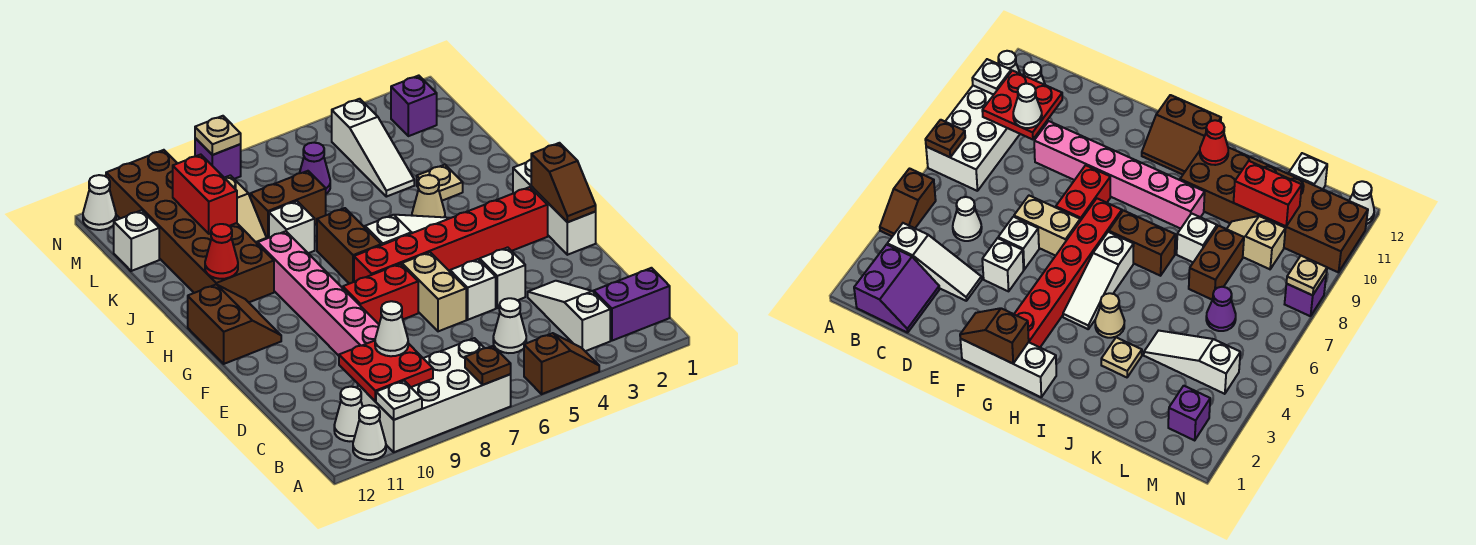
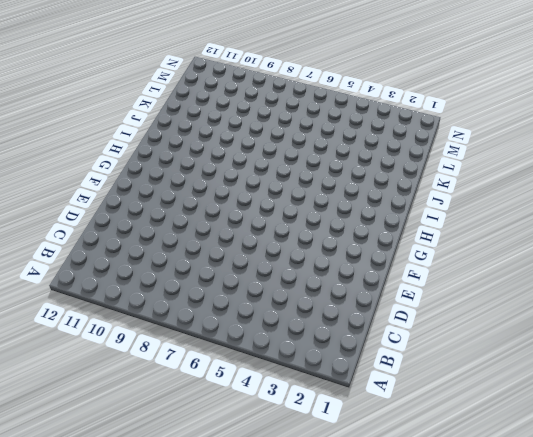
none -> brown slope A4:A5 level 1 top 5
none -> white brick A7:B10 level 1
none -> white cone A11 level 1
none -> purple slope B1:C2 level 1 top B

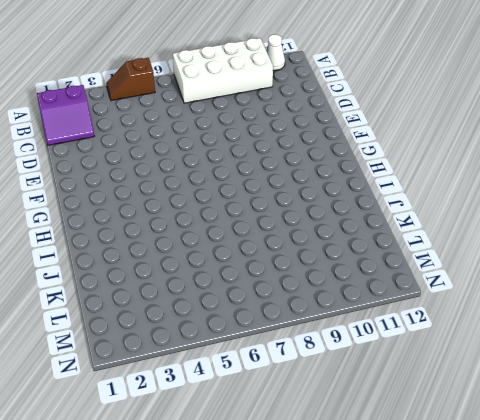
none -> white slope B3:D3 level 1 top B
none -> white cone B11 level 1
none -> white cone C5 level 1
none -> pink brick D9:I9 level 1

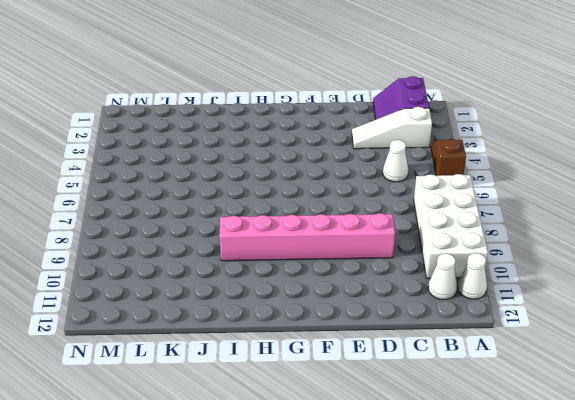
none -> white brick E4 level 1
none -> white brick E5 level 1
none -> tan brick E6:F6 level 1
none -> white brick F1:H1 level 1

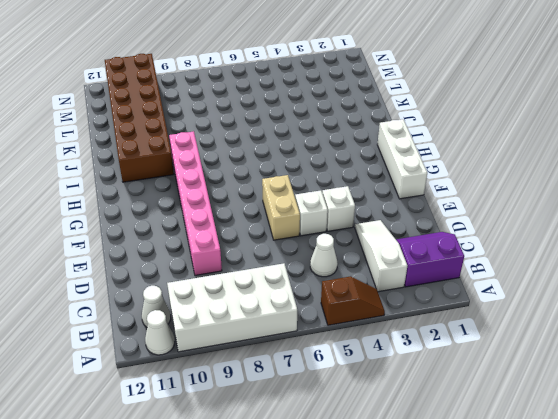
none -> red brick F7:F8 level 1
none -> red brick G2:G7 level 1
none -> brown slope G11:H12 level 1 top 12
none -> white slope H4:H6 level 1 top 6

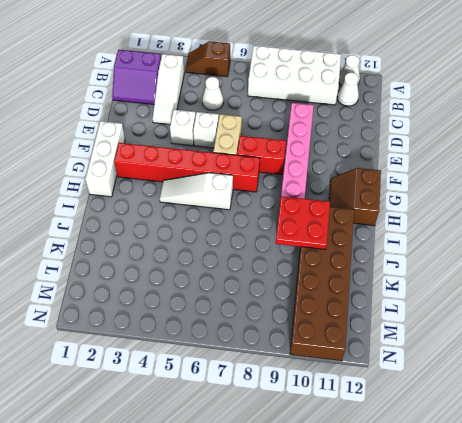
red plate I9:J10 level 2 -> red plate B9:C10 level 2
none -> brown brick H7:I7 level 1
none -> tan cone I4 level 1
none -> tan plate J3 level 1
none -> white brick J8 level 1

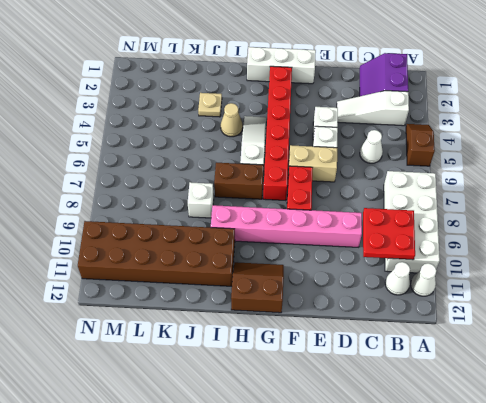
none -> white slope K4:M4 level 1 top M
none -> brown brick K7:K8 level 1
none -> tan slope K9:L9 level 1 top L
none -> purple cone L6 level 1

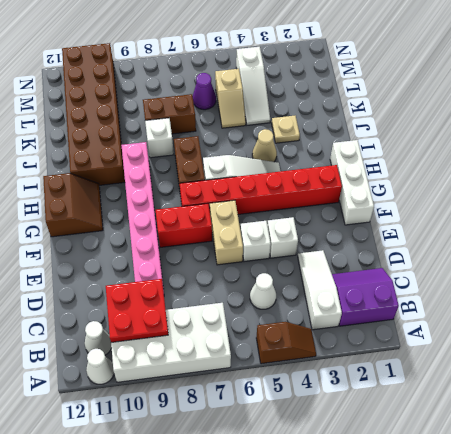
tan slope K5:L5 level 1 top L -> tan slope K9:L9 level 1 top L
none -> white brick L12 level 1
none -> purple brick M2 level 1
none -> purple brick N8 level 1
none -> white cone N12 level 1

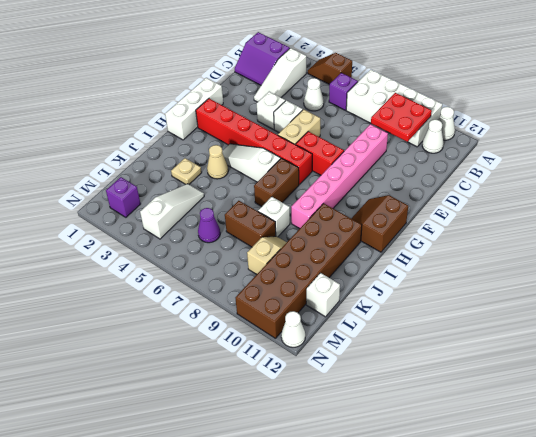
purple brick B6 level 1 -> purple brick N8 level 1
none -> brown plate A7 level 2
none -> white plate A10 level 2
none -> brown slope F1:G1 level 2 top G
none -> red cone I11 level 2

